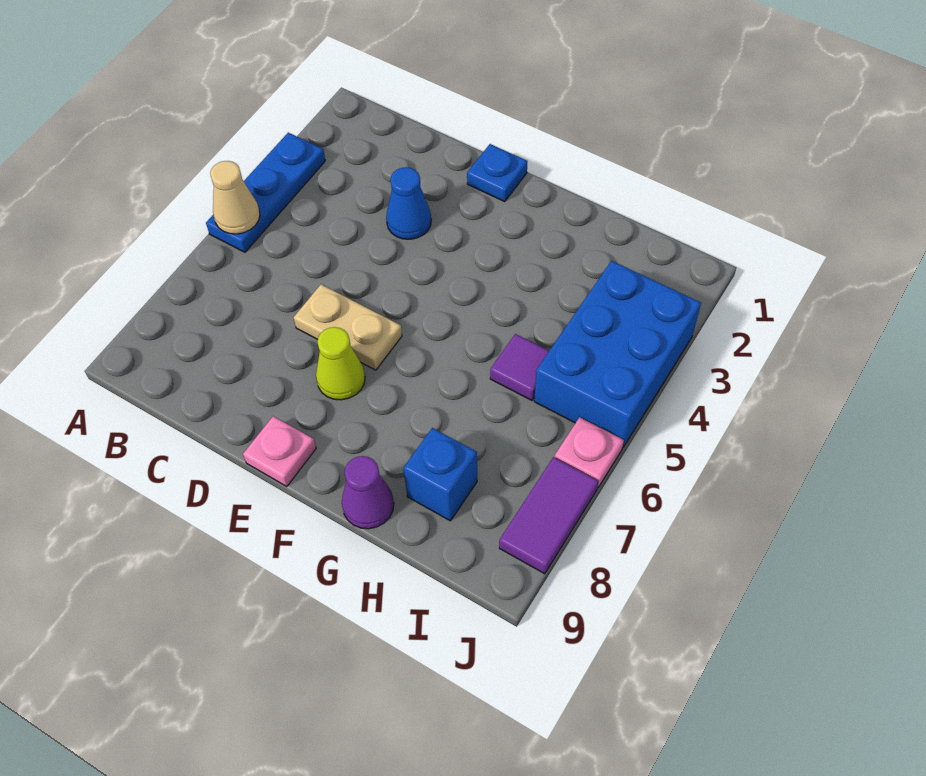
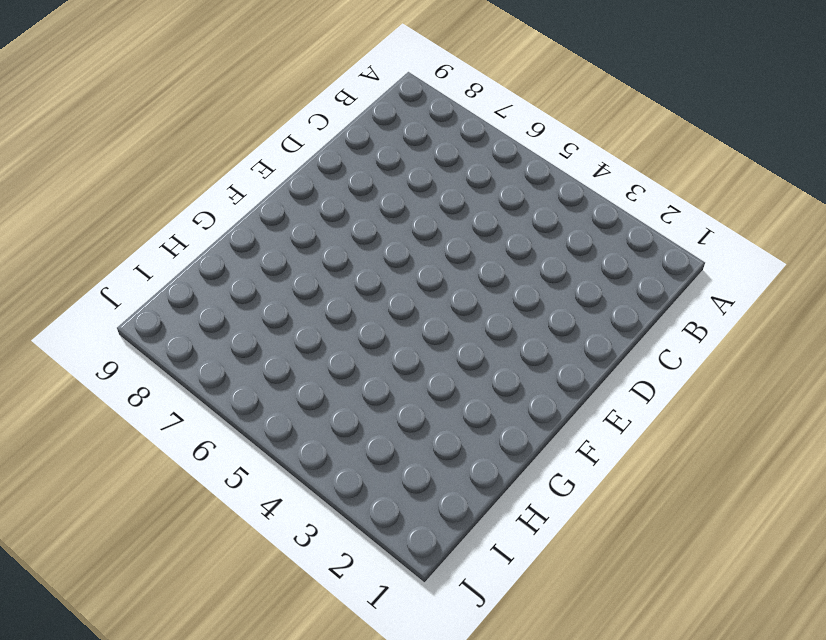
none -> blue plate A3:A5 level 1
none -> blue cone D3 level 1
none -> tan plate D6:E6 level 1

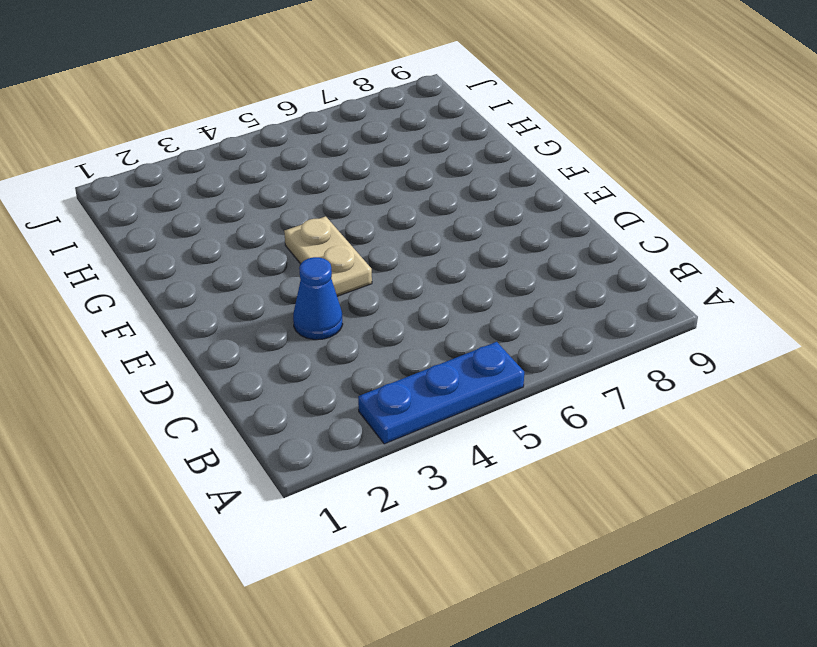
tan plate E4:F4 level 1 -> tan plate D6:E6 level 1
none -> blue plate E1 level 1
none -> lime cone E7 level 1
none -> pink plate E9 level 1

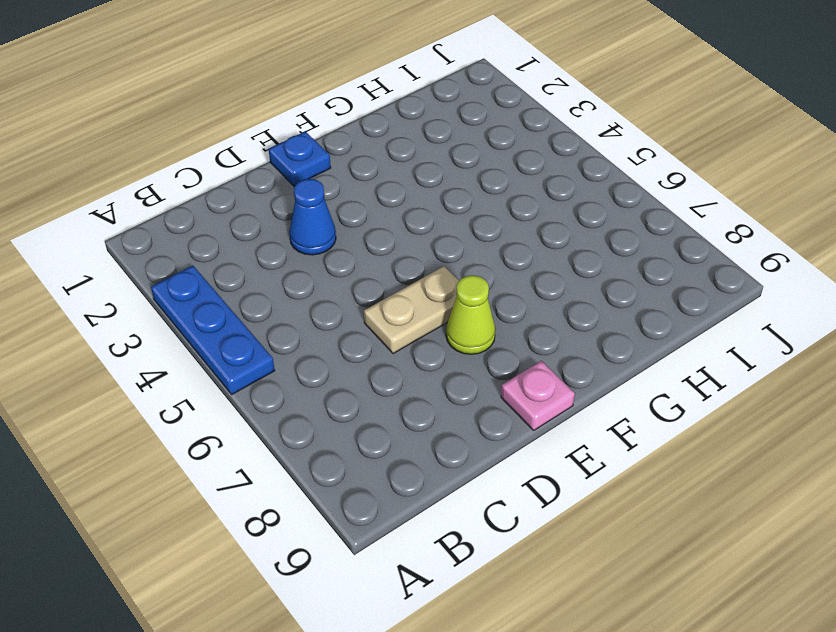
none -> purple cone G9 level 1
none -> purple tile H5 level 1
none -> blue brick H8 level 1

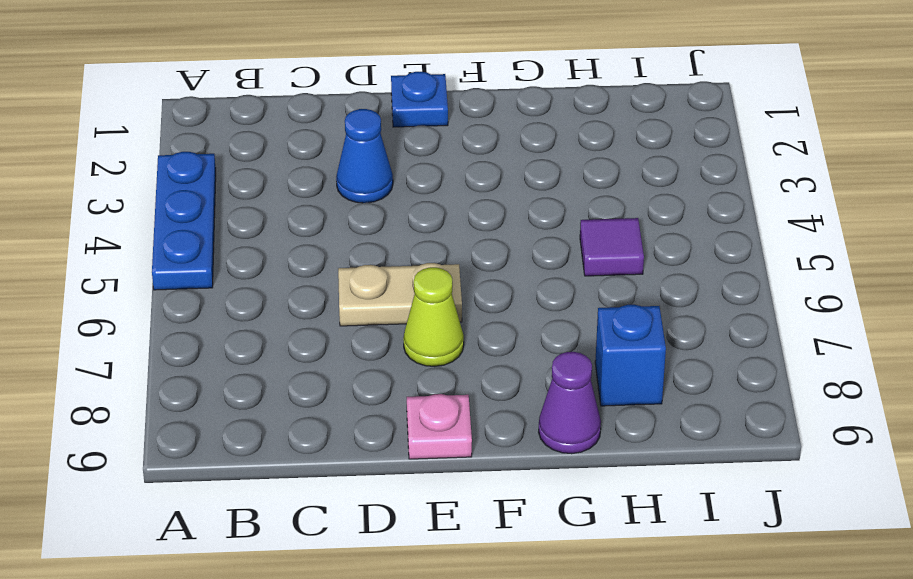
none -> blue brick I3:J5 level 1
none -> pink plate J6 level 1
none -> purple tile J7:J8 level 1

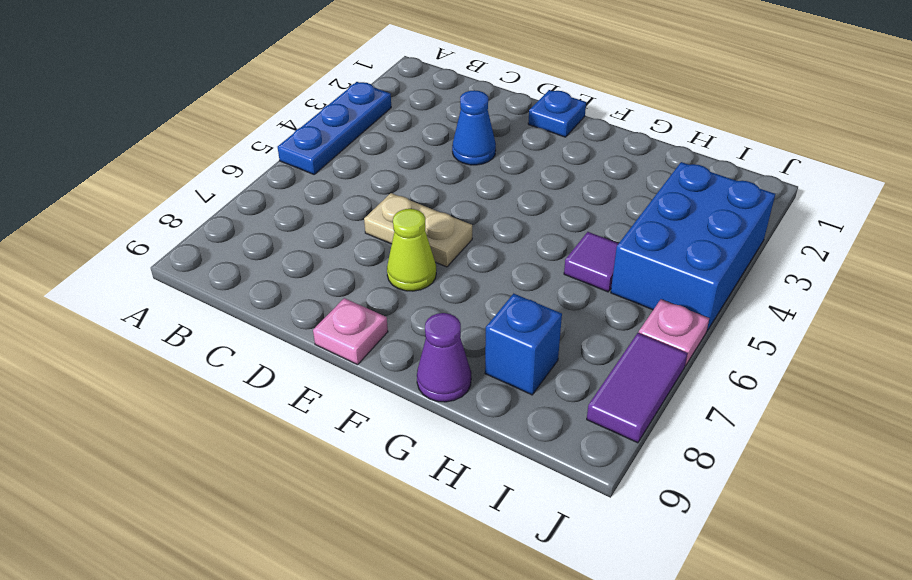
none -> tan cone A5 level 2

